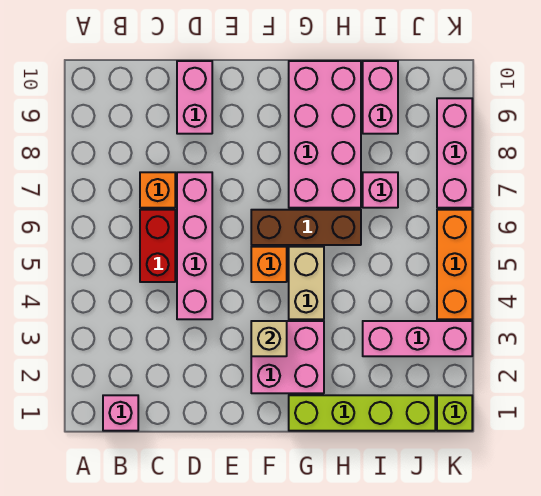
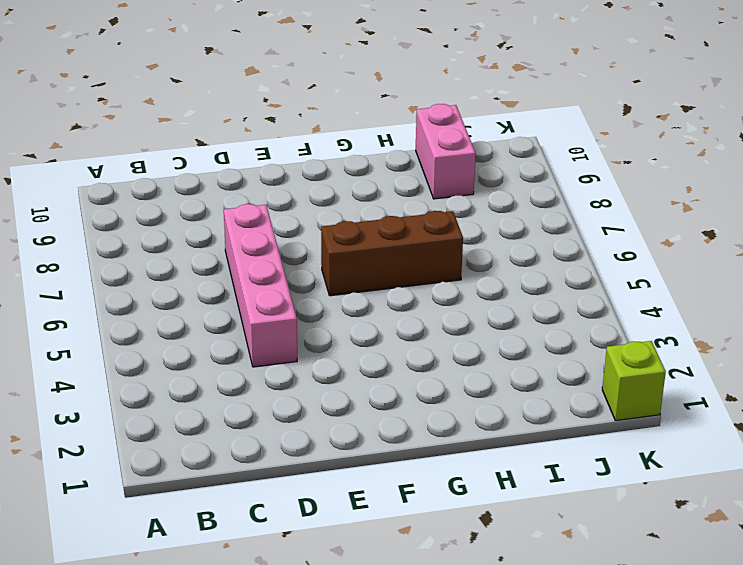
none -> pink brick B1 level 1
none -> red brick C5:C6 level 1
none -> orange brick C7 level 1

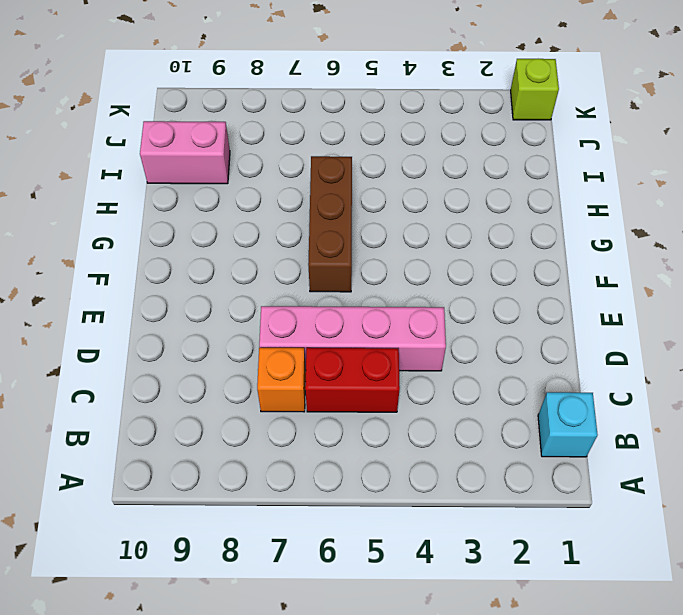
cyan brick B1 level 1 -> pink brick B1 level 1
none -> pink brick D9:D10 level 1
none -> pink brick F2:G3 level 1
none -> orange brick F5 level 1

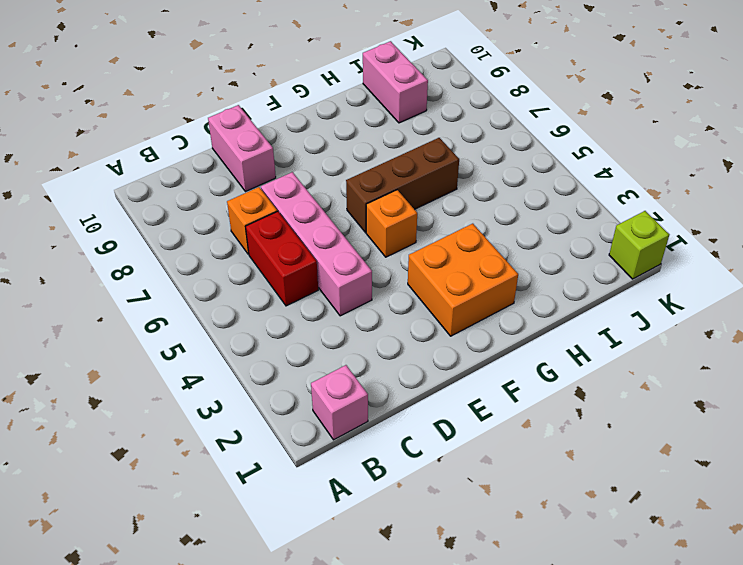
orange brick F2:G3 level 1 -> pink brick F2:G3 level 1
none -> lime brick G1:J1 level 1
none -> tan brick G4:G5 level 1
none -> pink brick G7:H10 level 1

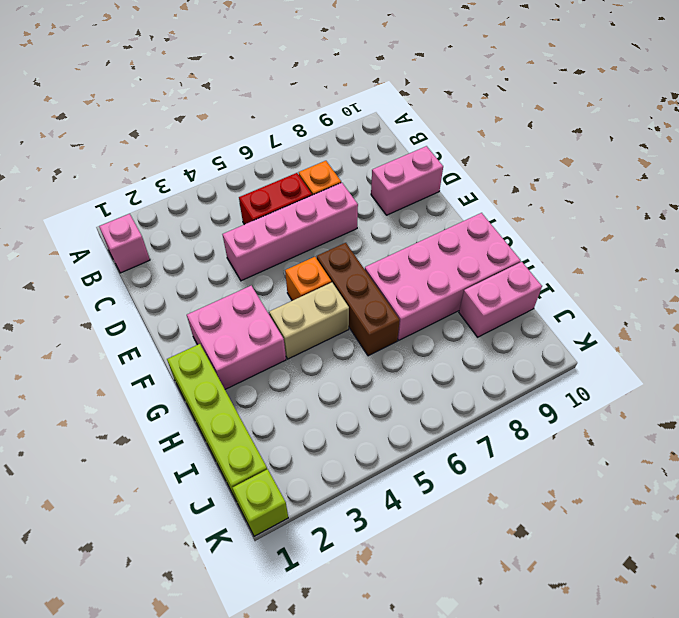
none -> pink brick I3:K3 level 1
none -> pink brick I7 level 1
none -> orange brick K4:K6 level 1

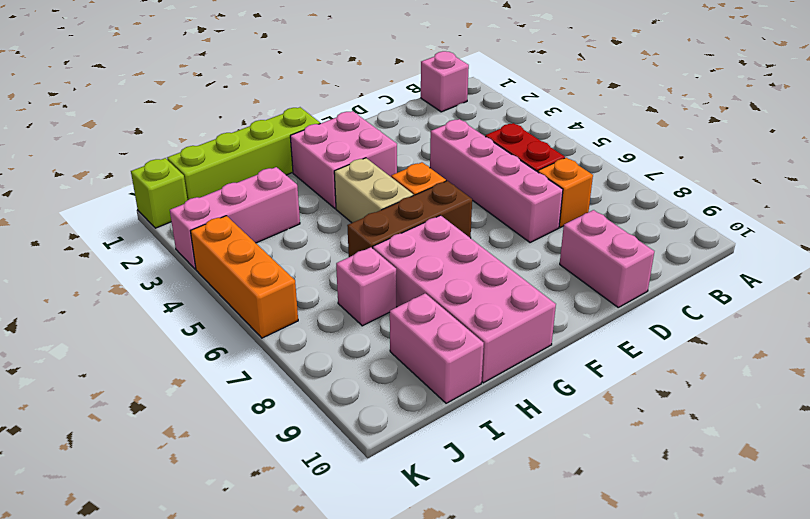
none -> pink brick K7:K9 level 1
none -> tan brick F3 level 2

